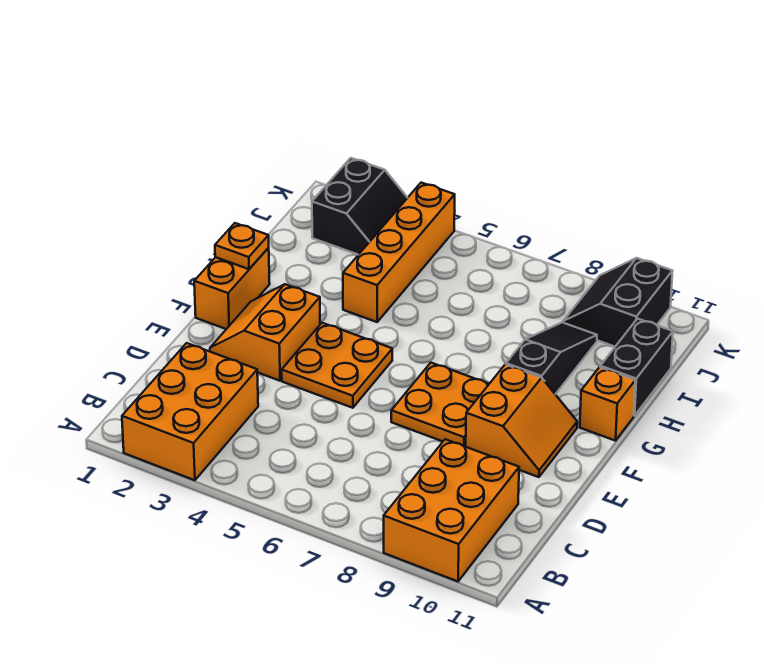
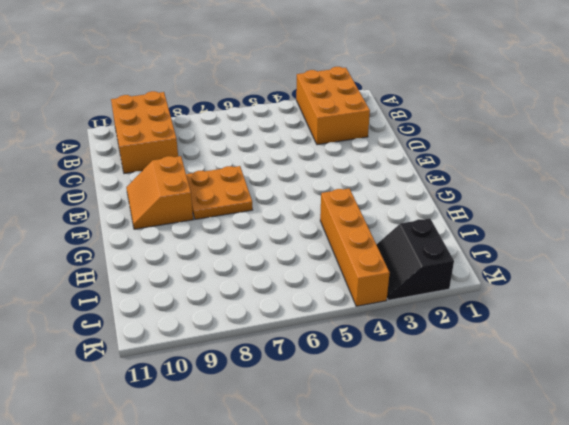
none -> orange slope E2:F3 level 1 top 3
none -> orange plate E4:F5 level 1
none -> orange brick F1:G1 level 1

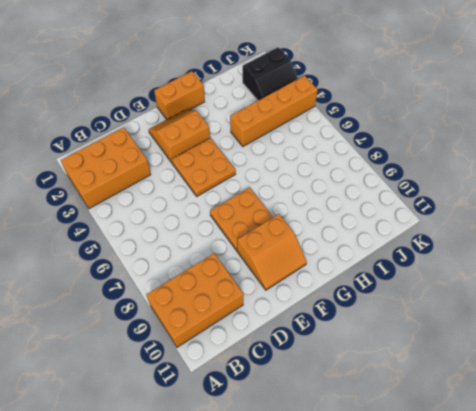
none -> black slope G9:I9 level 1 top G
none -> orange brick G11 level 1
none -> black brick H11:I11 level 1

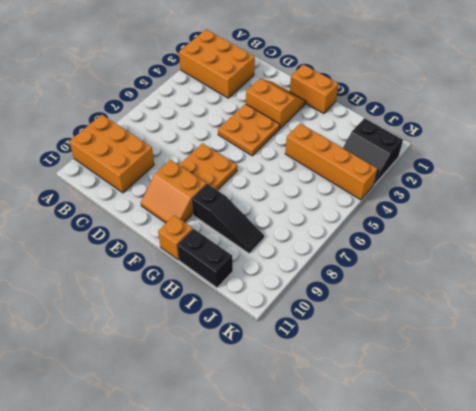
none -> black slope J9:K10 level 1 top 10
none -> orange plate G1 level 2

